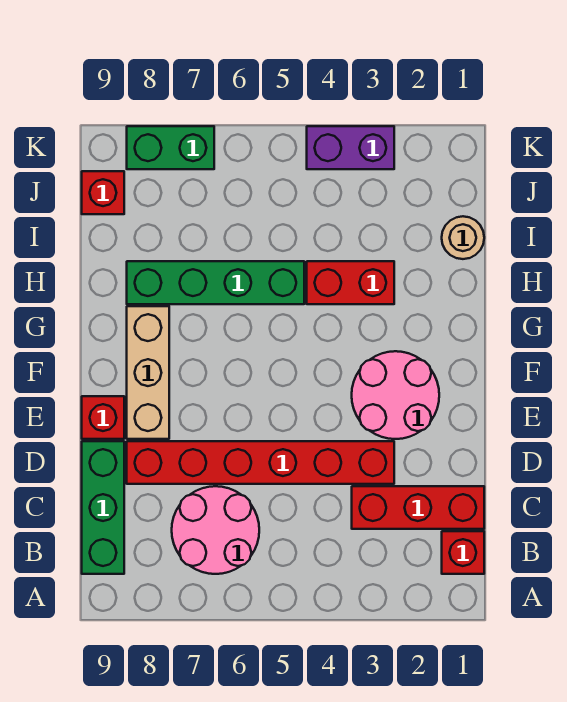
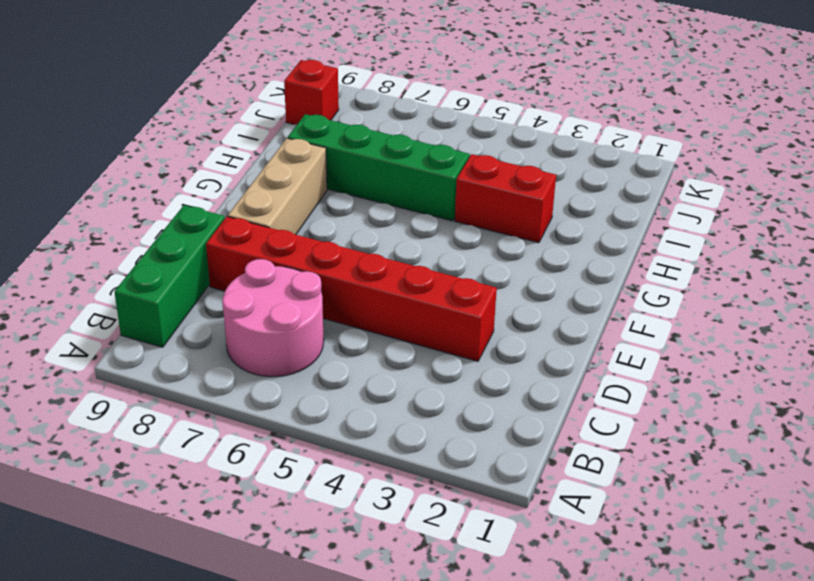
none -> red brick B1 level 1
none -> red brick C1:C3 level 1
none -> pink round brick E2:F3 level 1

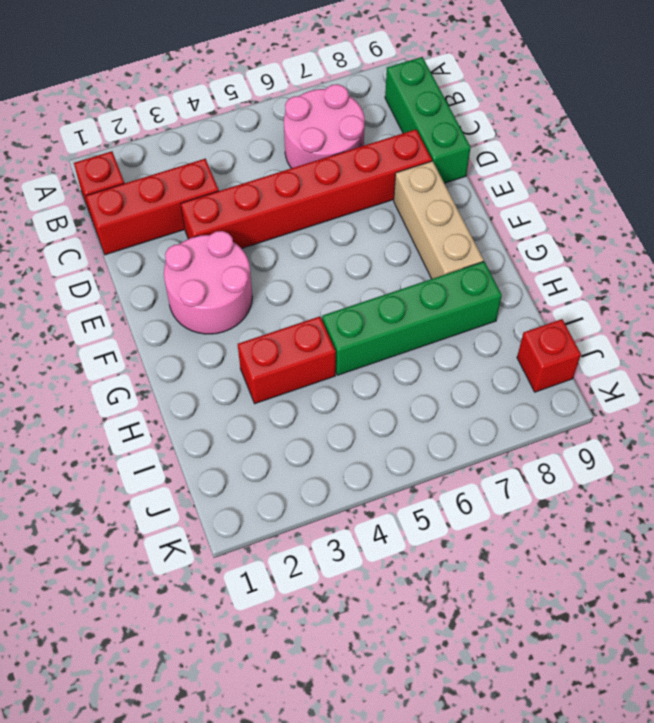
none -> red brick E9 level 1
none -> tan round brick I1 level 1
none -> purple brick K3:K4 level 1

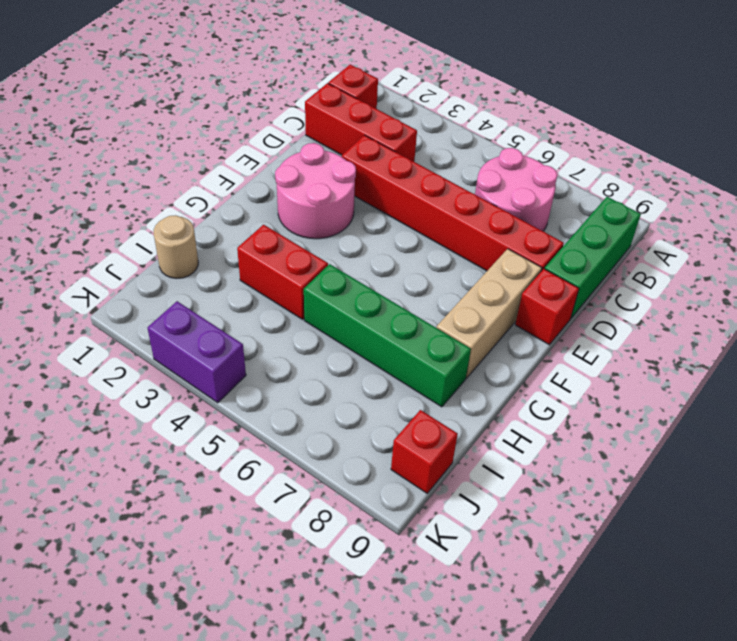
none -> green brick K7:K8 level 1

